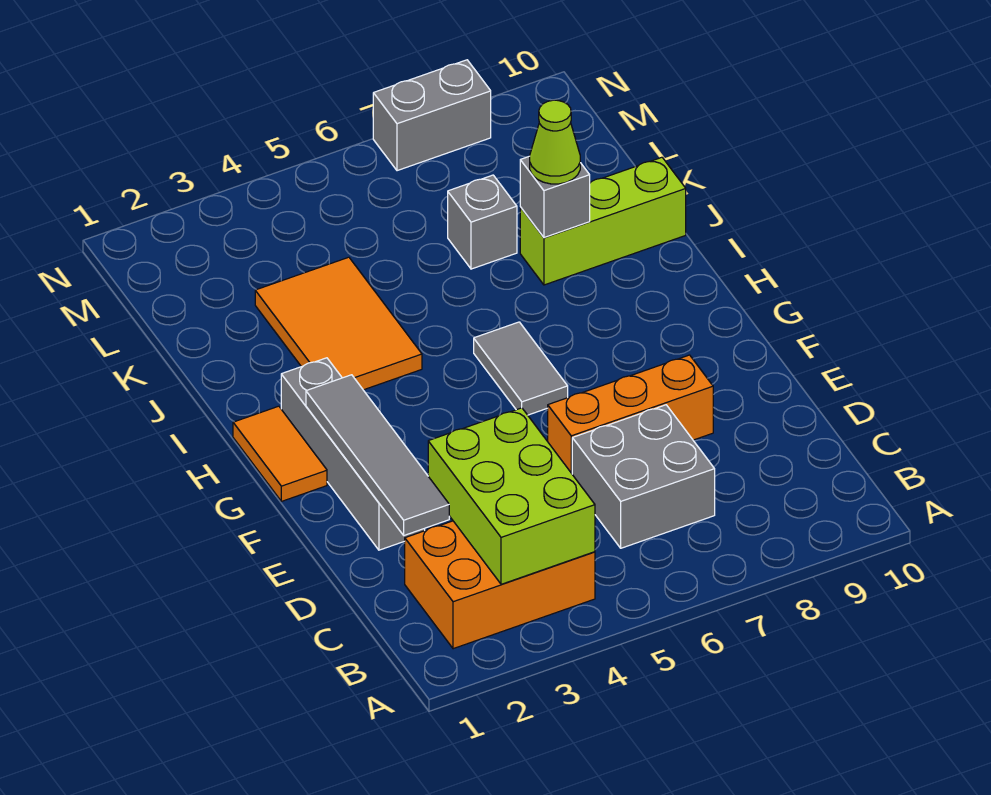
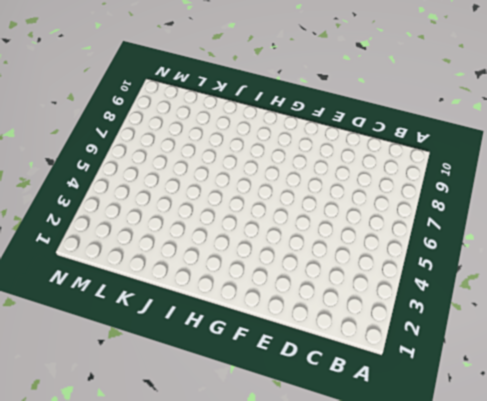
none -> orange brick B2:C4 level 1
none -> grey brick C6:D7 level 1
none -> grey brick E2:H2 level 1

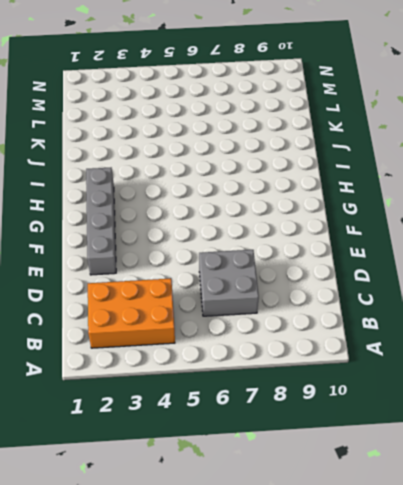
none -> orange brick E6:E8 level 1
none -> orange tile G1:H1 level 1
none -> grey tile G6:H6 level 1

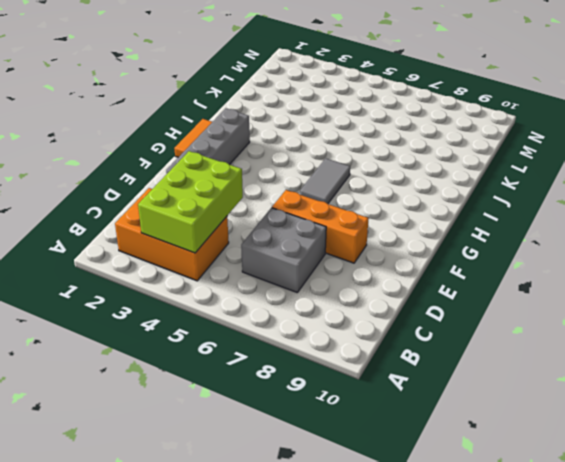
none -> orange tile I3:K4 level 1
none -> lime brick J8:J10 level 1
none -> grey brick K7 level 1

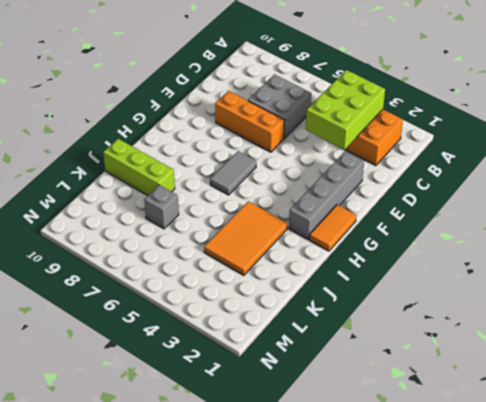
none -> grey brick N7:N8 level 1
none -> grey tile D2:G2 level 2
none -> grey brick J8 level 2

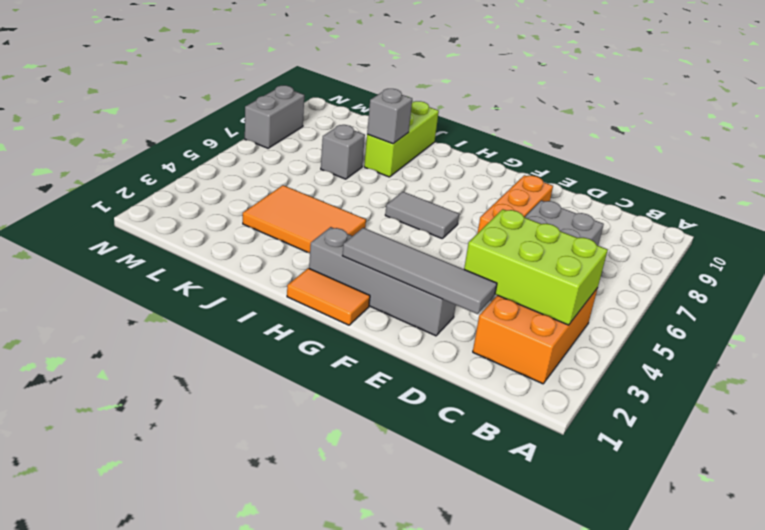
none -> lime cone J8 level 3

